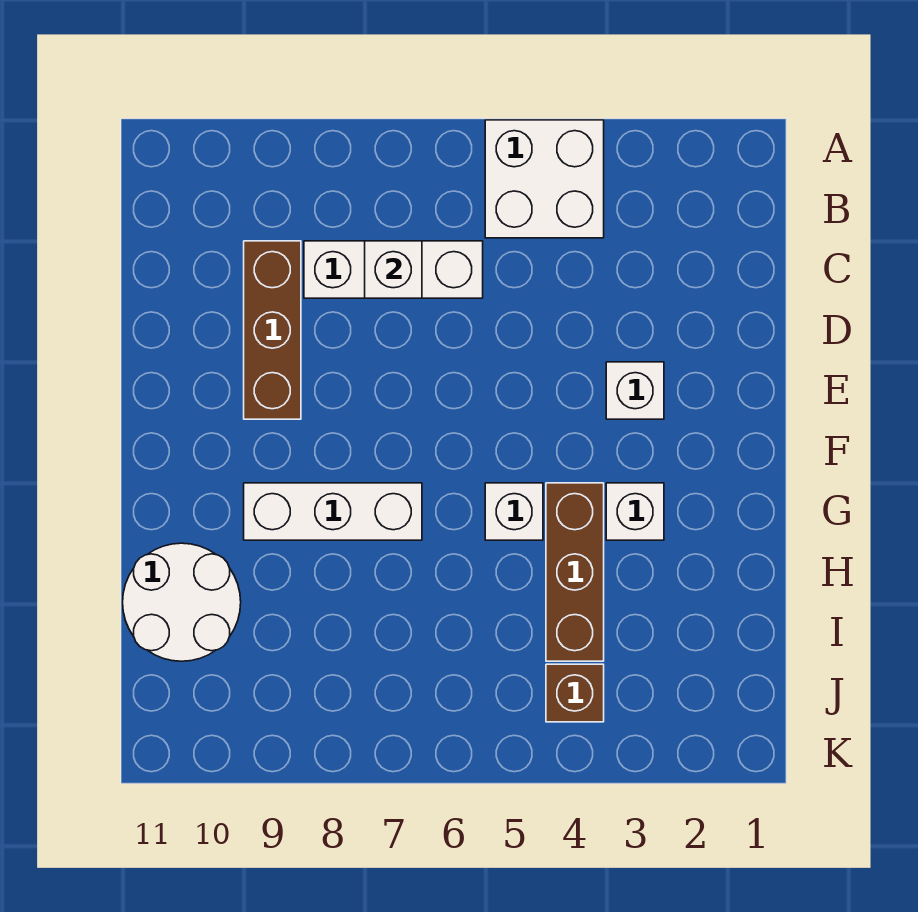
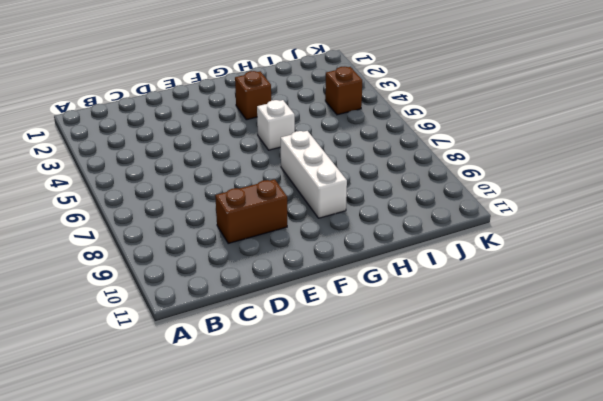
brown brick D9:E9 level 1 -> brown brick C9:E9 level 1
brown brick G3 level 1 -> white brick G3 level 1
none -> white brick A4:B5 level 1
none -> white brick C6:C8 level 1

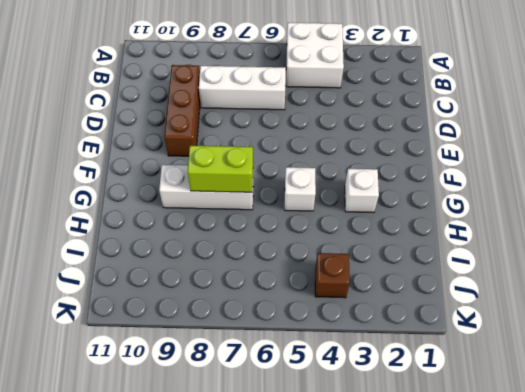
lime brick G7:G8 level 2 -> none
none -> white brick E3 level 1
none -> brown brick G4:I4 level 1

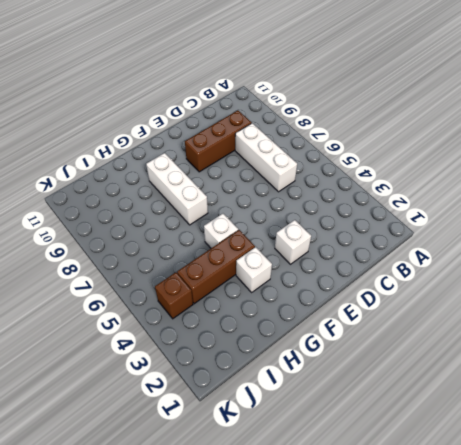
none -> white brick A4:B5 level 1
none -> white round brick H10:I11 level 1

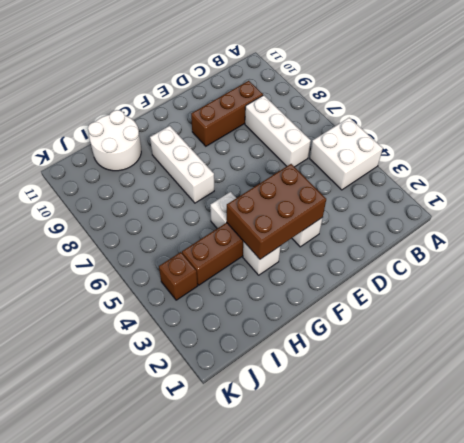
brown brick E3:G4 level 2 -> none
none -> white brick C7 level 2

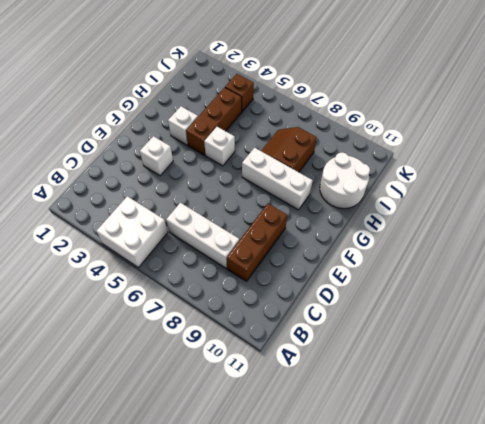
brown slope H7:I8 level 1 top 8 -> none
none -> white brick C7 level 2

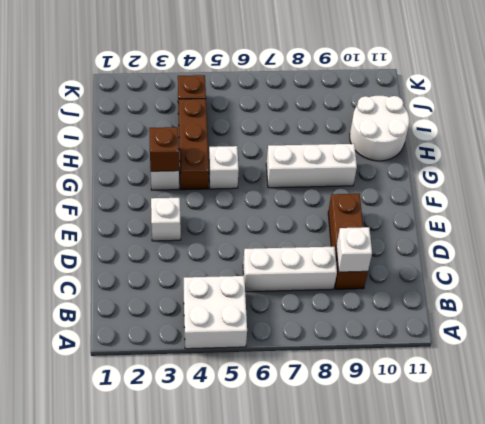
white brick C9 level 2 -> white brick C7 level 2
brown brick G3 level 2 -> none

